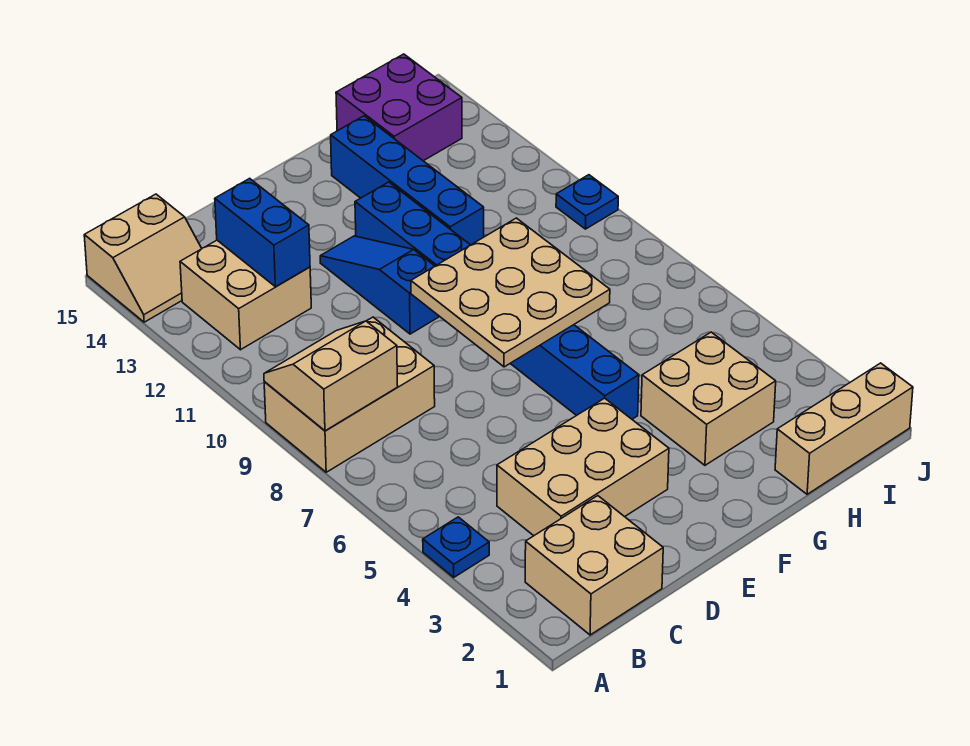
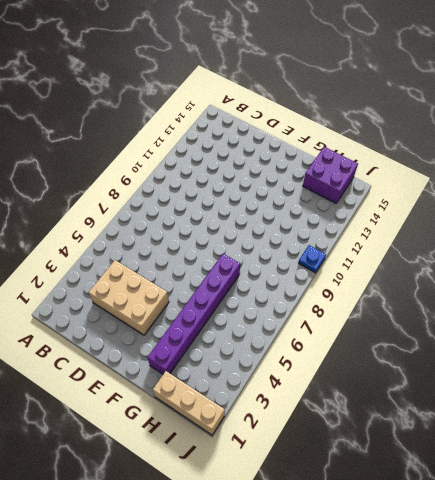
purple brick G2:G7 level 1 -> tan brick G3:H4 level 1
none -> blue plate A4 level 1
none -> tan brick A8:C9 level 1
none -> tan slope A14:B15 level 1 top 15

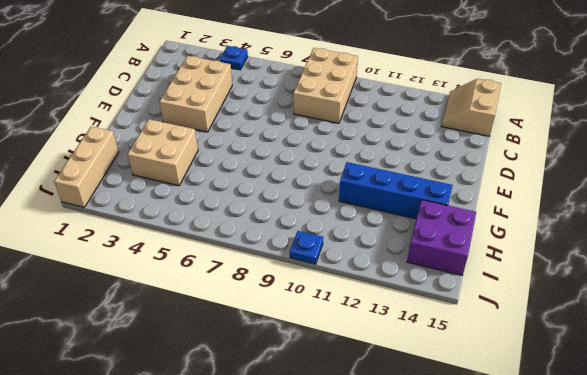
none -> tan brick B1:C2 level 1
none -> tan brick B12:C13 level 1
none -> blue slope E10:E12 level 1 top 10

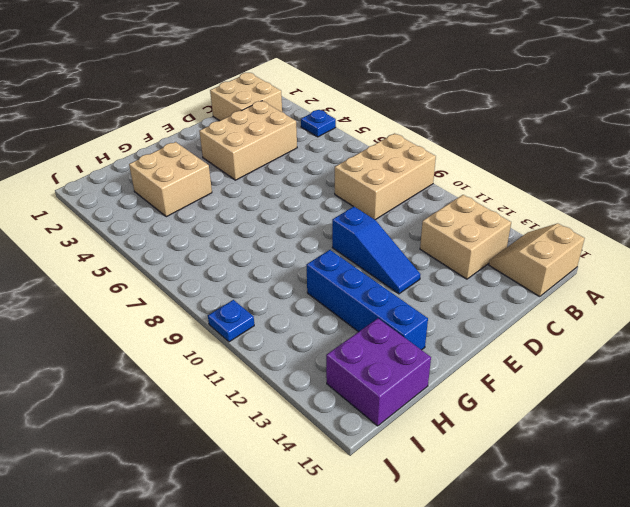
none -> blue brick F5:F12 level 1
none -> tan brick H1:J1 level 1
none -> tan slope A8:B9 level 2 top 8

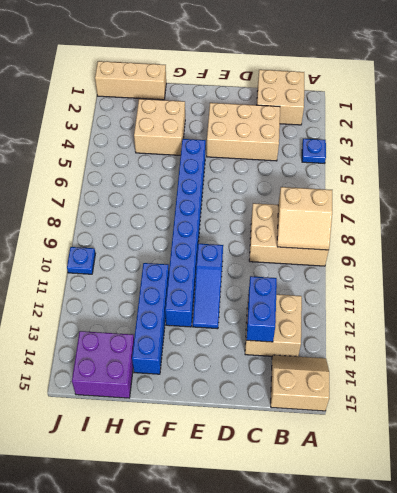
none -> tan plate E7:G9 level 2

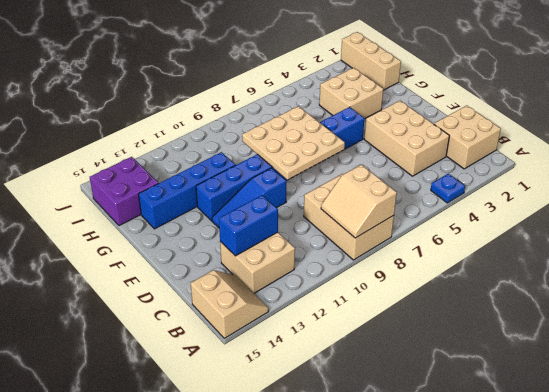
none -> blue plate J10 level 1

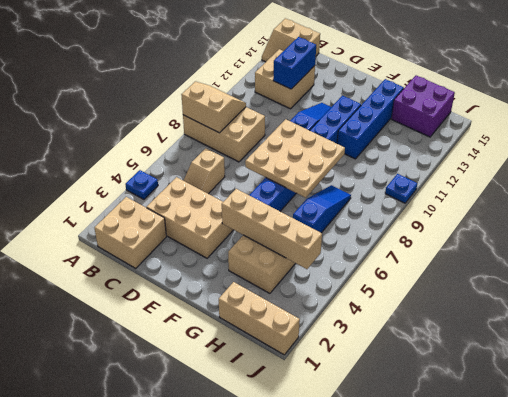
tan slope C5:C6 level 1 top 6 -> none
tan brick F4:I4 level 2 -> none
blue slope H6:H8 level 1 top 6 -> none

